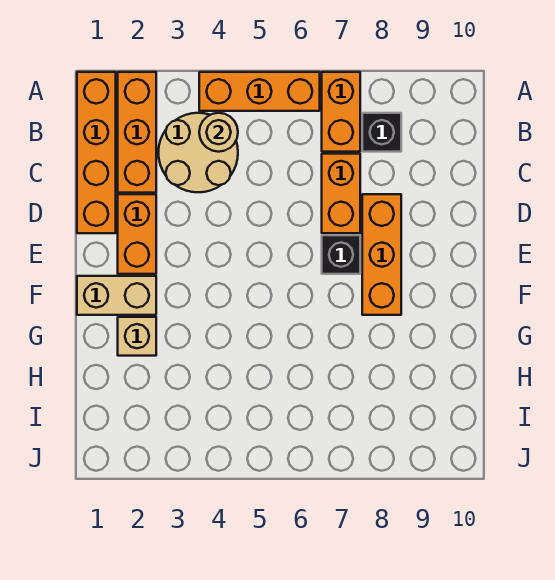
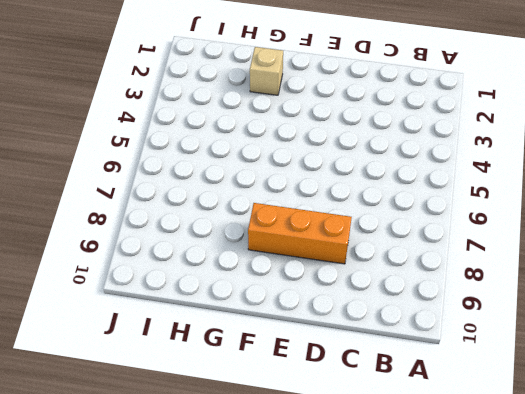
none -> orange brick A1:D1 level 1
none -> orange brick A2:C2 level 1
none -> orange brick A4:A6 level 1

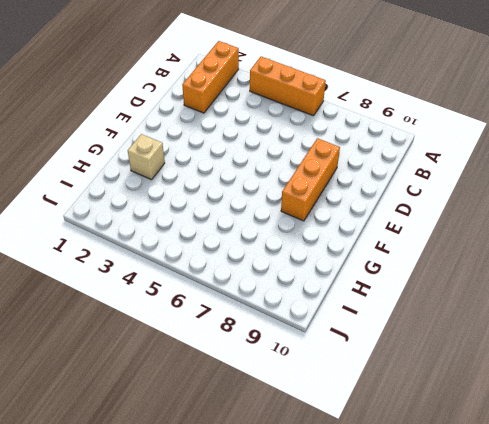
none -> orange brick A1:D1 level 1
none -> orange brick A7:B7 level 1
none -> tan round brick B3:C4 level 1

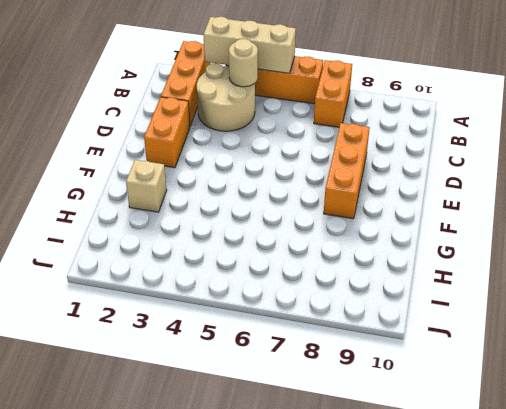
tan brick A3:A5 level 2 -> none
none -> orange brick A1:D1 level 1
none -> black brick B8 level 1
none -> orange brick C7:D7 level 1

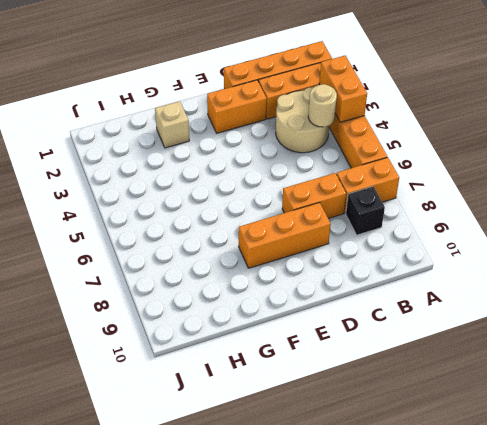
orange brick A3:A4 level 2 -> none
none -> black brick E7 level 1
none -> tan brick F1:F2 level 1

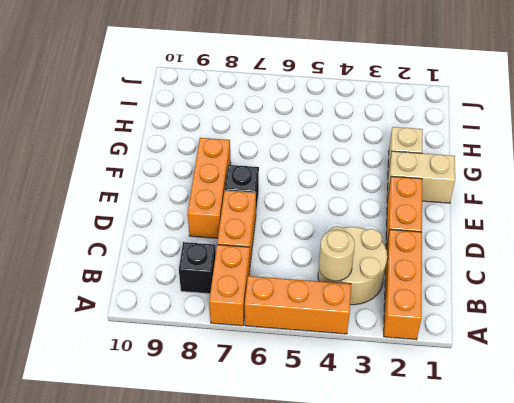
none -> orange brick A1:D1 level 1

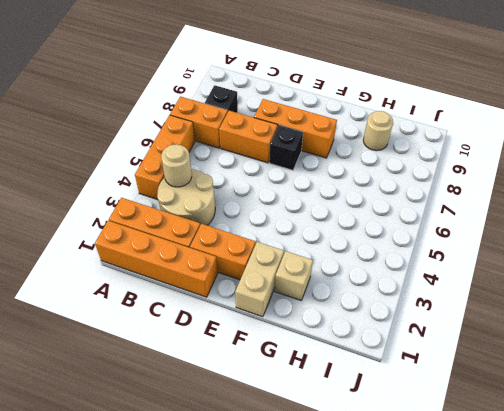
tan round brick H9 level 1 -> none

